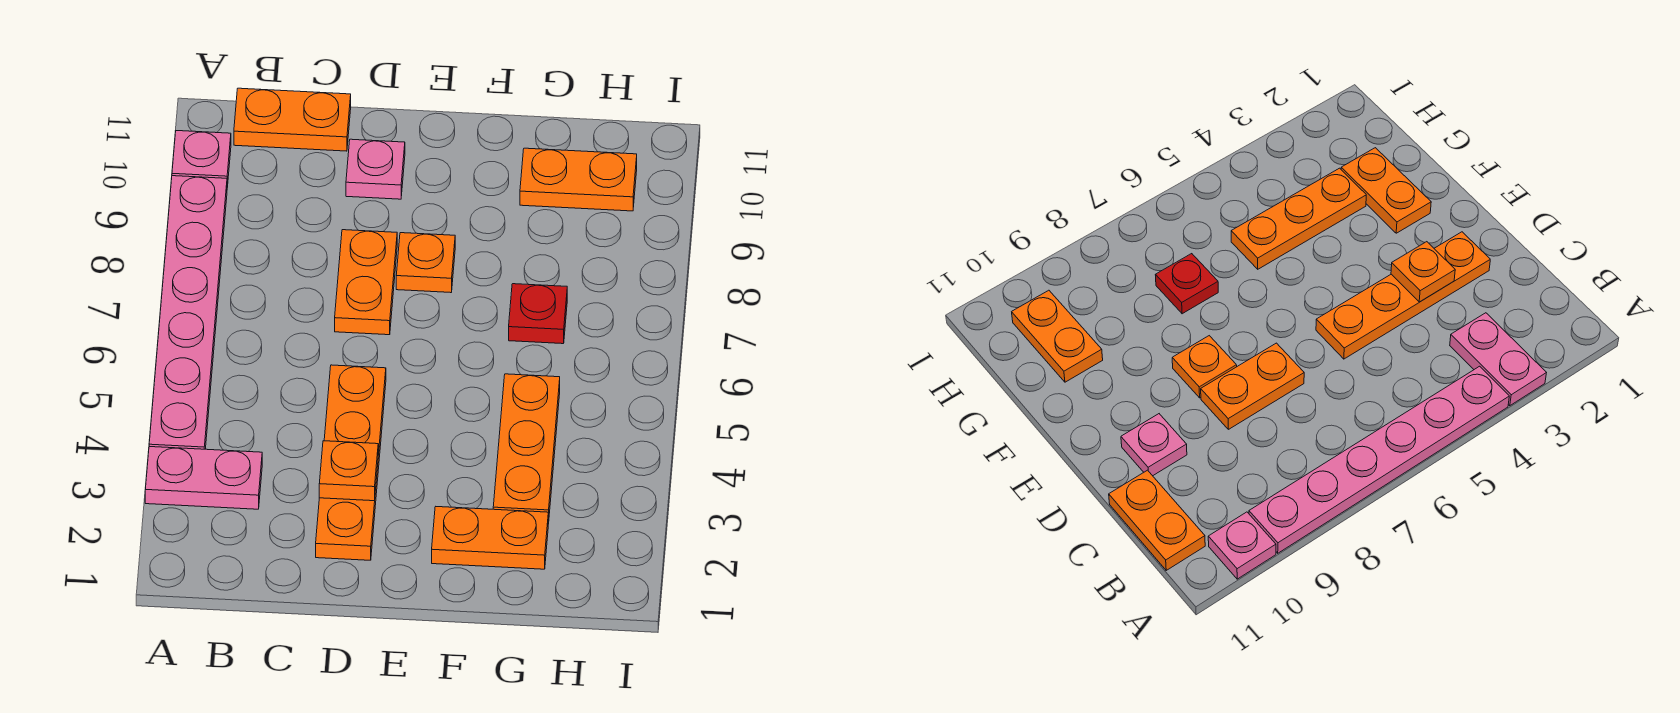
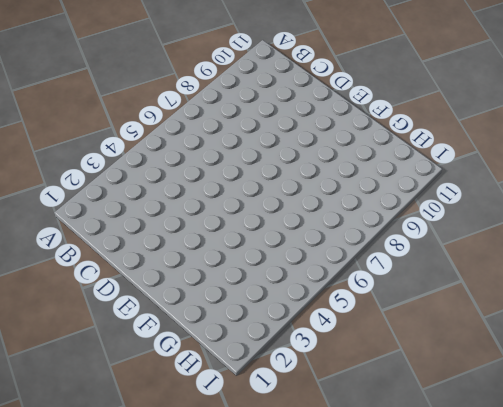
none -> pink plate A3:B3 level 1
none -> pink plate A4:A9 level 1
none -> pink plate A10 level 1

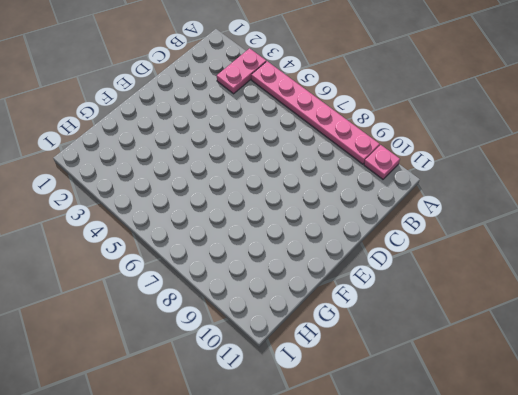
none -> orange plate B11:C11 level 1
none -> orange plate D2:D5 level 1
none -> orange plate D7:D8 level 1

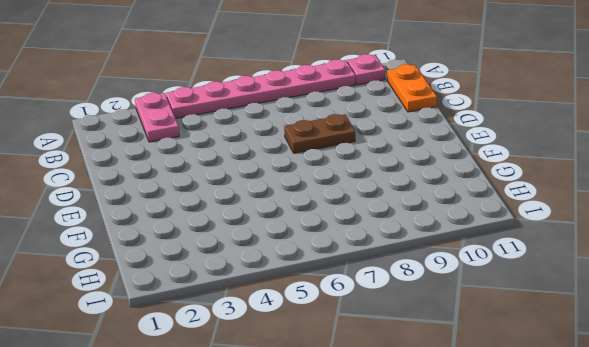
brown plate D7:D8 level 1 -> orange plate D7:D8 level 1
none -> orange plate D2:D5 level 1
none -> pink plate D10 level 1
none -> orange plate E8 level 1

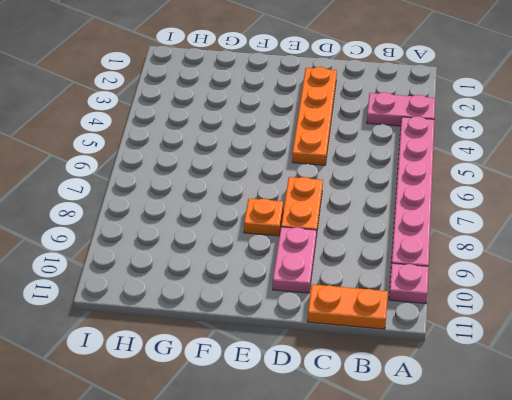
pink plate D9:D10 level 1 -> pink plate D10 level 1
none -> orange plate F2:G2 level 1
none -> orange plate G3:G5 level 1
none -> red plate G7 level 1

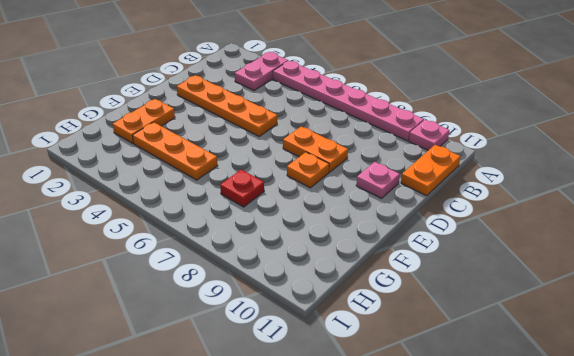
none -> orange plate G10:H10 level 1
none -> orange plate D3 level 2

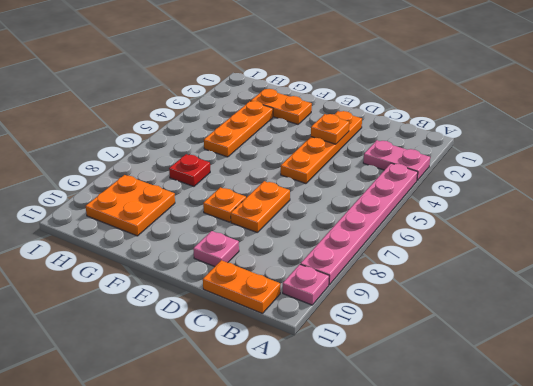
orange plate G9:H10 level 1 -> orange plate G10:H10 level 1

